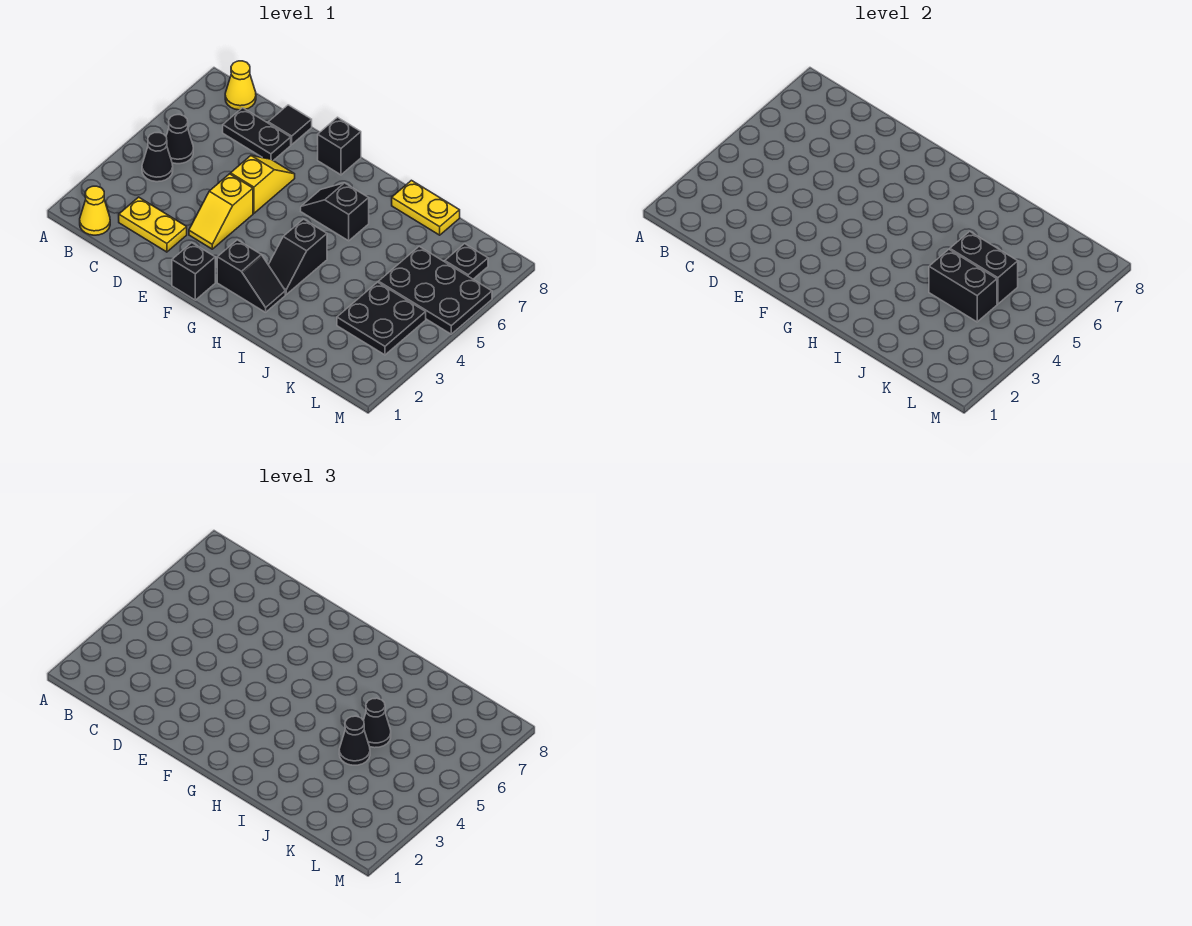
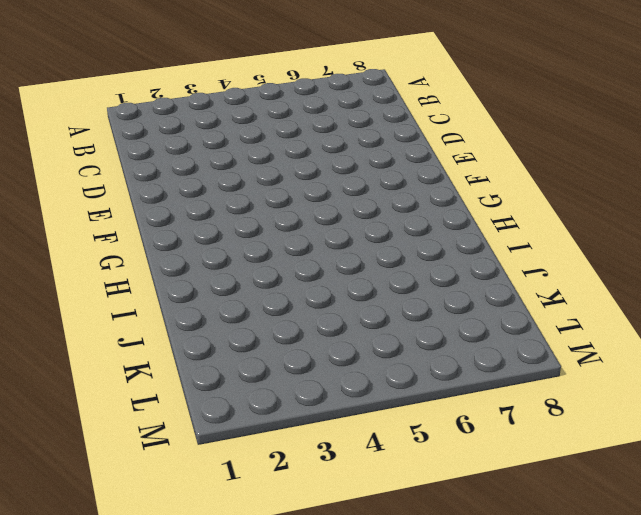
none -> yellow cone B1 level 1
none -> black cone B4 level 1
none -> black cone B5 level 1

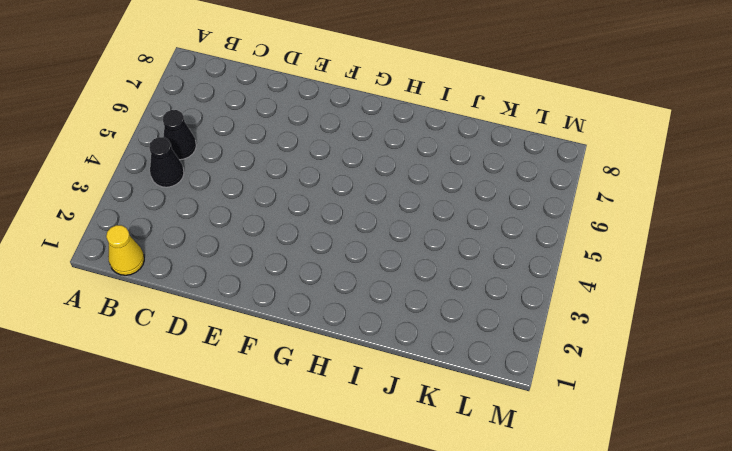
none -> yellow cone B8 level 1
none -> yellow plate C2:D2 level 1
none -> black plate C7:D7 level 1

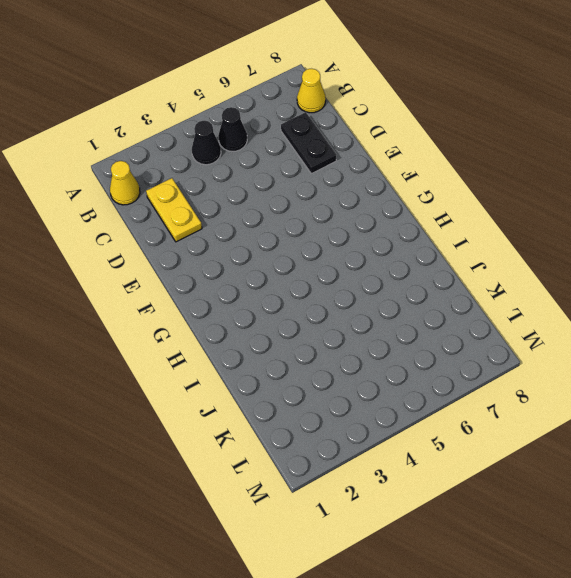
none -> black tile D8 level 1
none -> yellow slope E3:E4 level 1 top 4
none -> yellow slope E5:E6 level 1 top 5

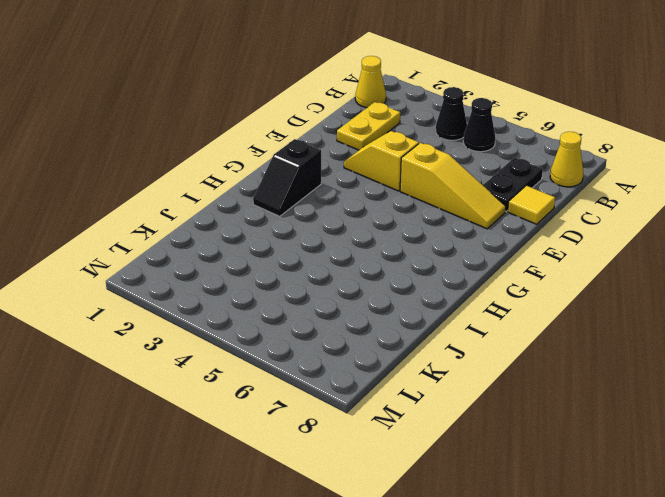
yellow tile D8 level 1 -> black tile D8 level 1
yellow slope E5:E7 level 1 top 5 -> yellow slope E5:E6 level 1 top 5
none -> black brick F1 level 1
none -> black brick F8 level 1
none -> black slope G6:H6 level 1 top H

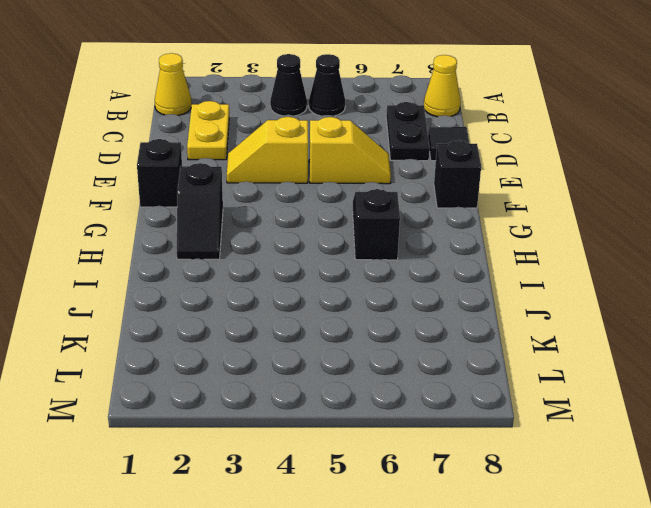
none -> black slope H3:H4 level 1 top 4
none -> yellow plate I8:J8 level 1
none -> black plate K3:L4 level 1

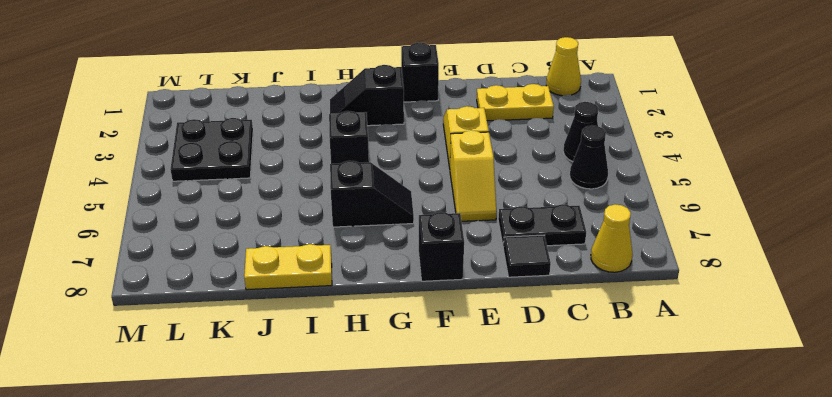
none -> black plate K5:M6 level 1
none -> black plate L7 level 1
none -> black brick J4:K4 level 2

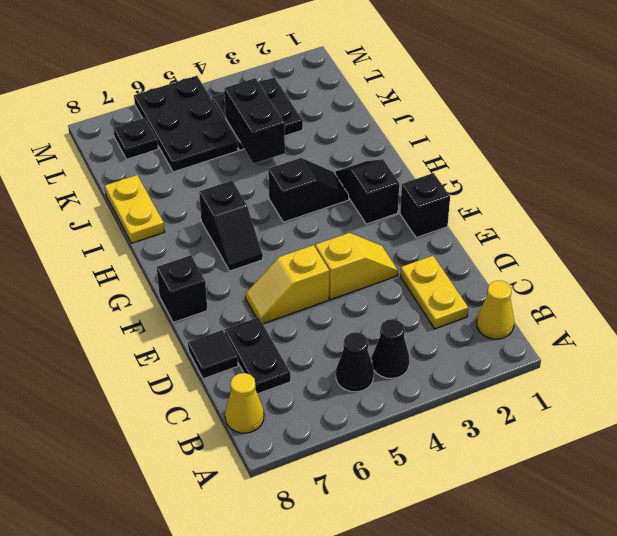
none -> black brick J5:K5 level 2
none -> black cone J4 level 3
none -> black cone J5 level 3

